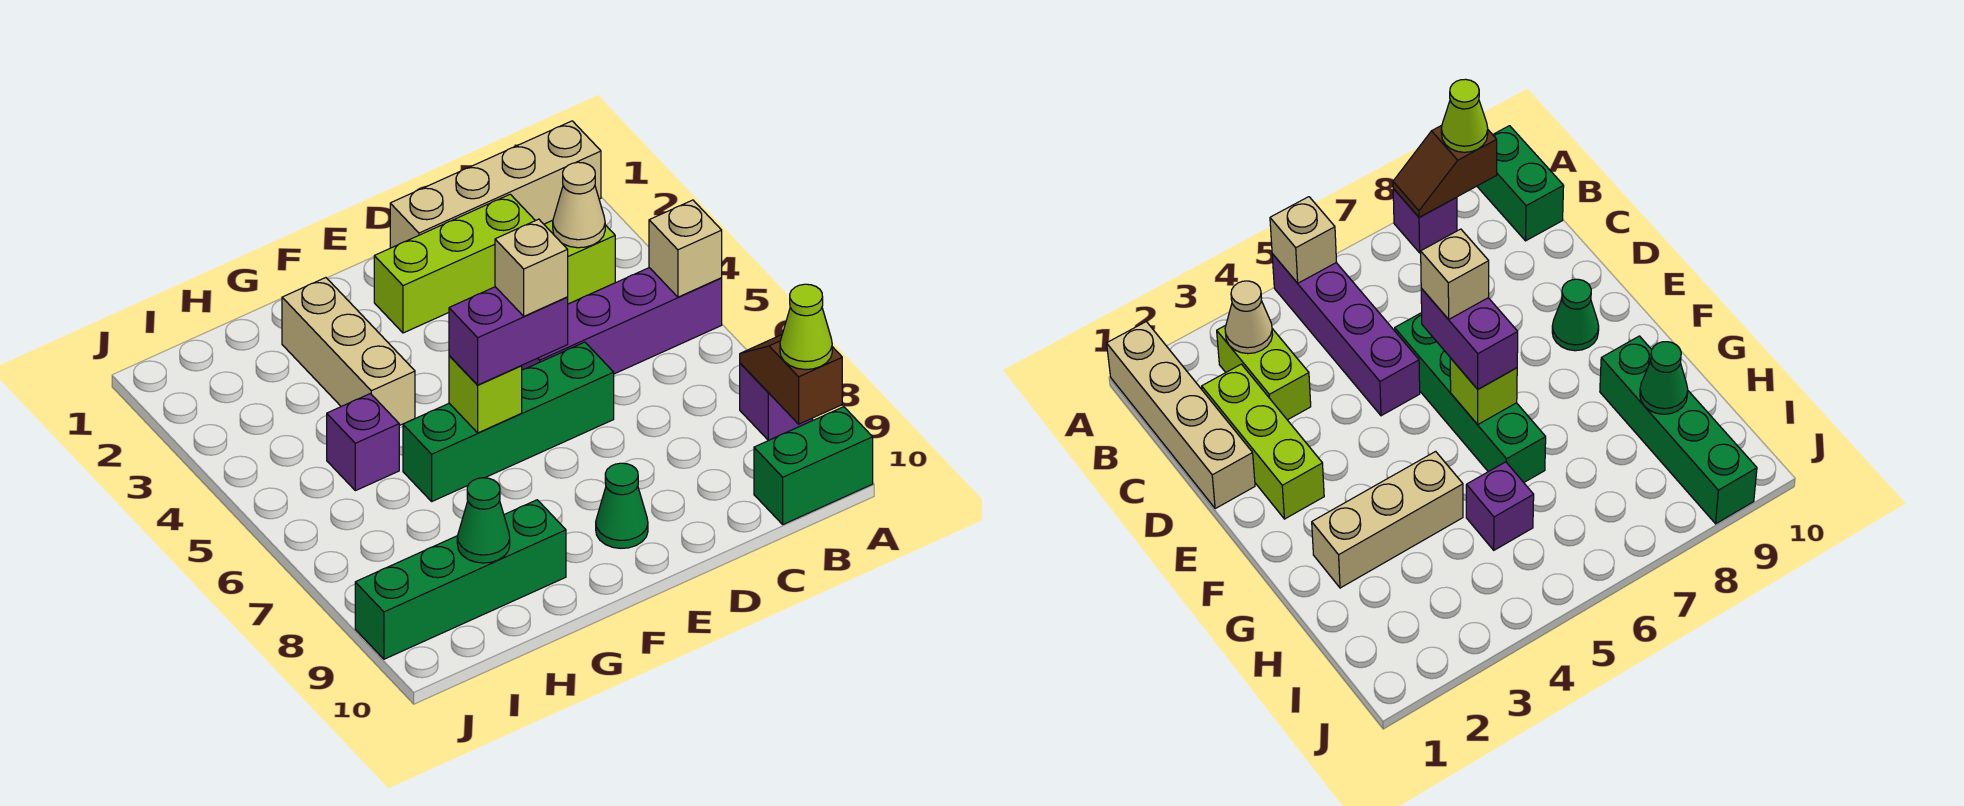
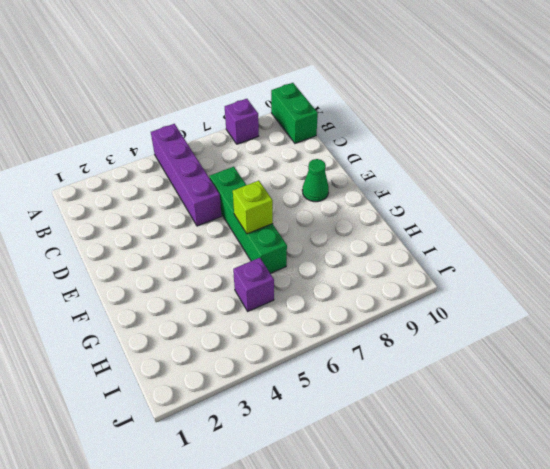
none -> tan brick A1:D1 level 1
none -> lime brick B3:C3 level 1
none -> lime brick C2:E2 level 1

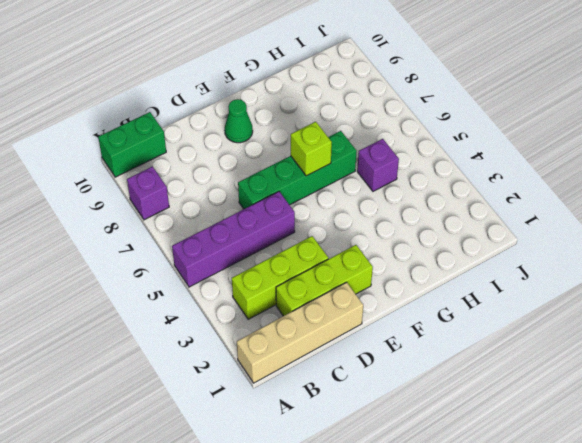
lime brick B3:D3 level 1 -> lime brick B3:C3 level 1
none -> tan brick G2:G4 level 1
none -> green brick G9:J9 level 1
none -> tan brick A5 level 2

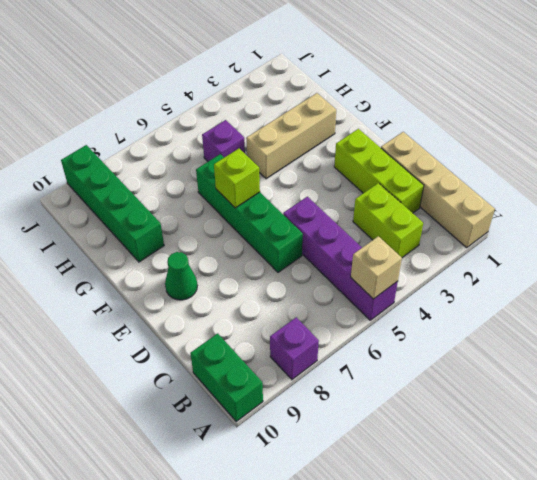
none -> brown slope A8:A9 level 2 top 9
none -> tan cone B3 level 2
none -> green cone H9 level 2

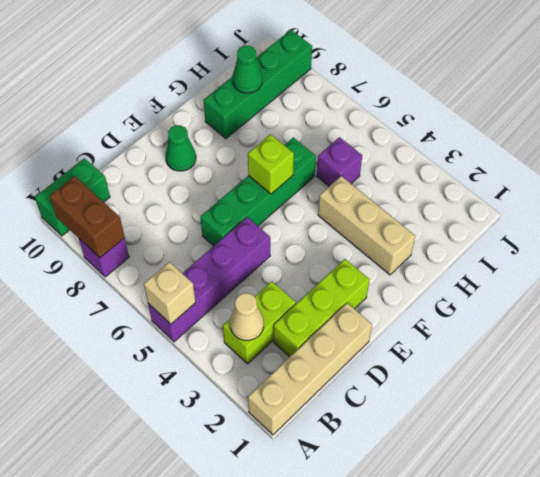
brown brick A8:A9 level 2 -> brown slope A8:A9 level 2 top 9
none -> lime cone A9 level 3
none -> purple brick E6:F6 level 3
none -> tan brick E6 level 4

